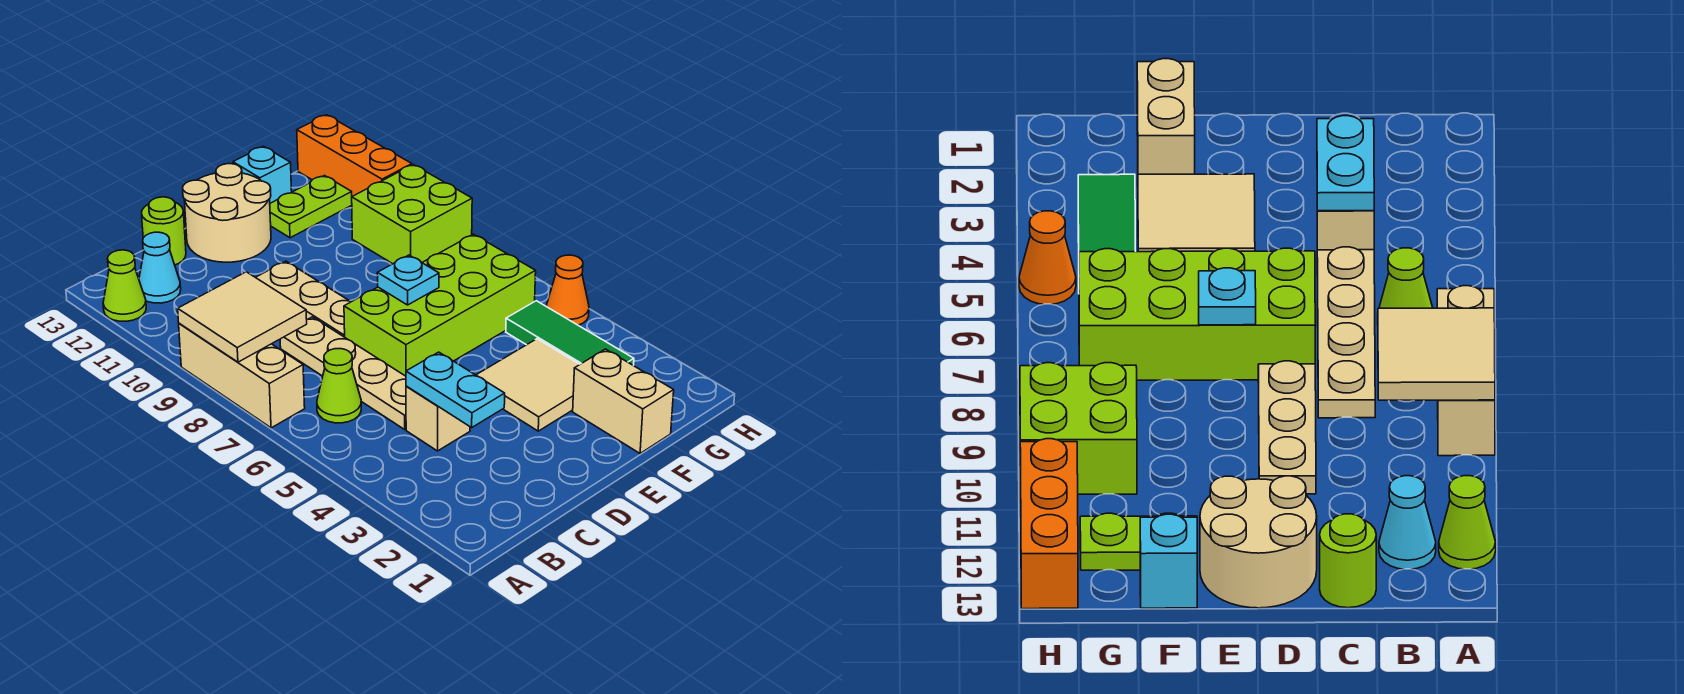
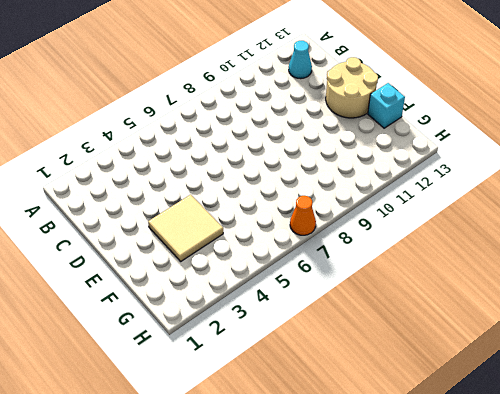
orange cone H7 level 1 -> orange cone H5 level 1
none -> tan brick A7:A9 level 1
none -> lime cone A12 level 1
none -> lime cone B6 level 1

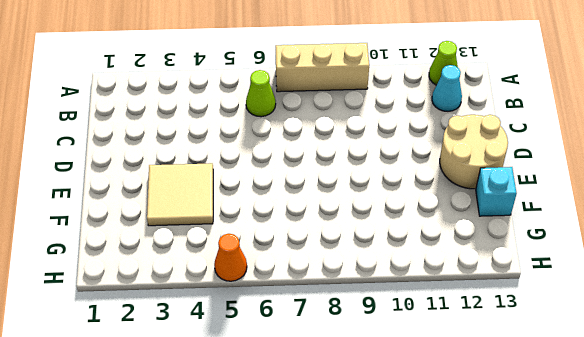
none -> tan brick C4 level 1
none -> tan plate C5:C8 level 1
none -> lime round brick C13 level 1

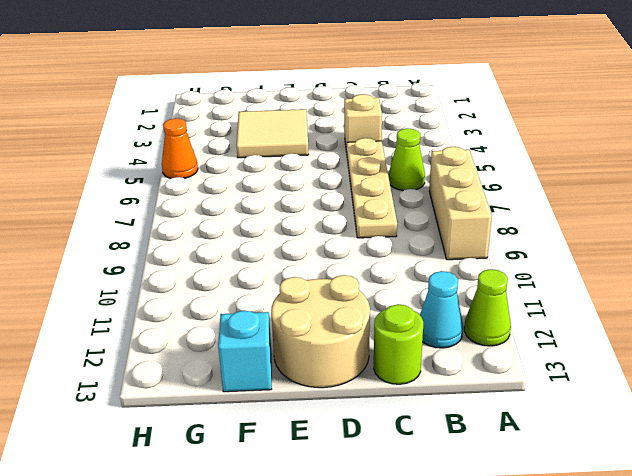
none -> lime brick D6:G7 level 1
none -> tan plate D8:D10 level 1
none -> tan brick F1:F2 level 1

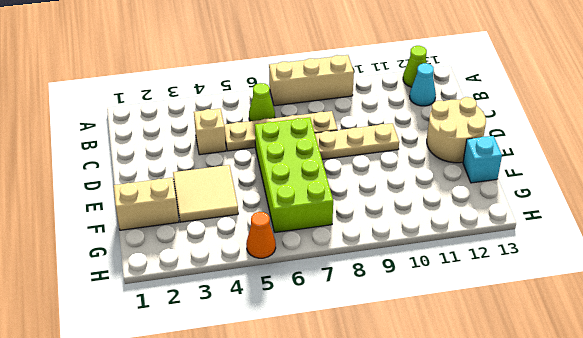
none -> lime round brick C13 level 1
none -> lime plate F12:G12 level 1
none -> green tile G3:G5 level 1

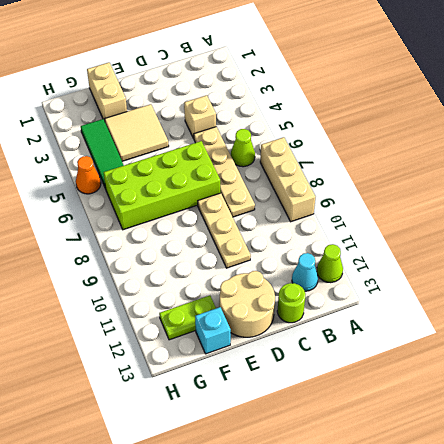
none -> lime brick G9:H10 level 1
none -> orange brick H11:H13 level 1
none -> tan tile A8:B9 level 2

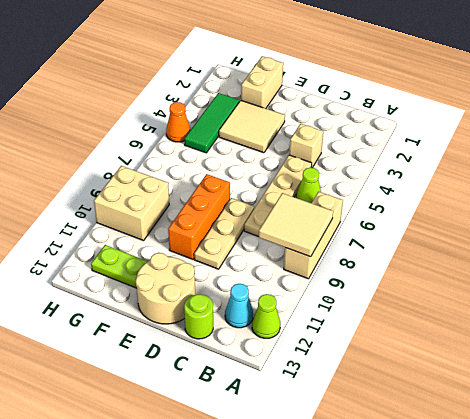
orange brick E8:E10 level 1 -> orange brick H11:H13 level 1
tan brick G9:H10 level 1 -> lime brick G9:H10 level 1
none -> lime brick D6:G7 level 1
none -> cyan brick F13 level 1
none -> cyan plate C3:C4 level 2

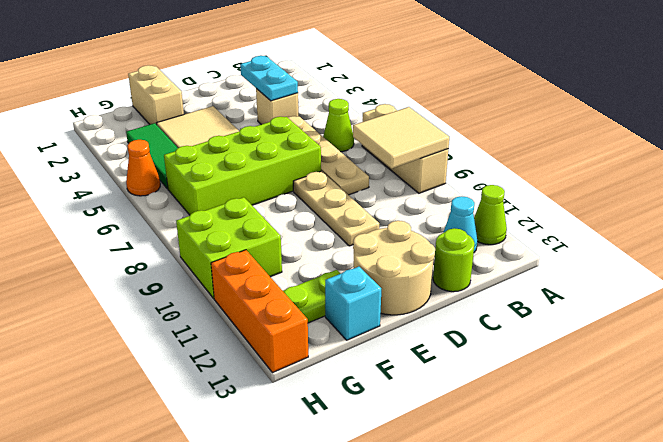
none -> cyan plate E7 level 2

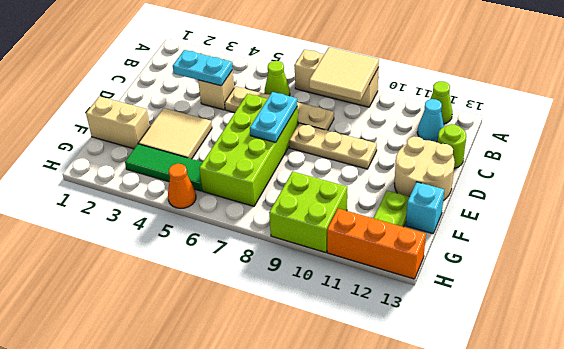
cyan plate D7:E7 level 2 -> cyan plate E7 level 2

